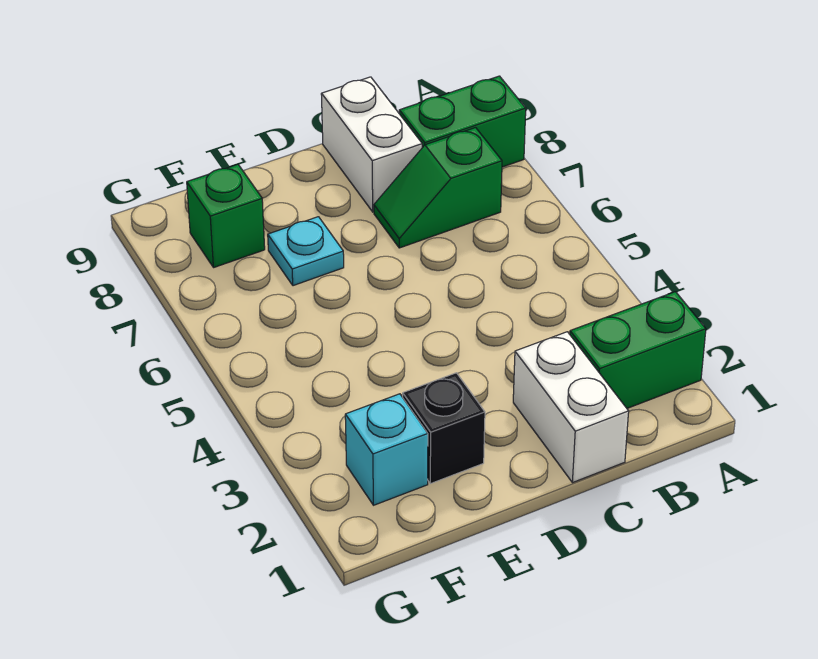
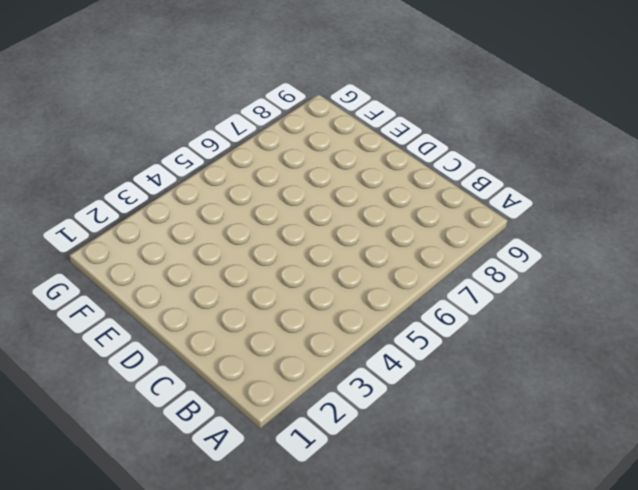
none -> green brick A2:B2 level 1
none -> green brick A8:B8 level 1

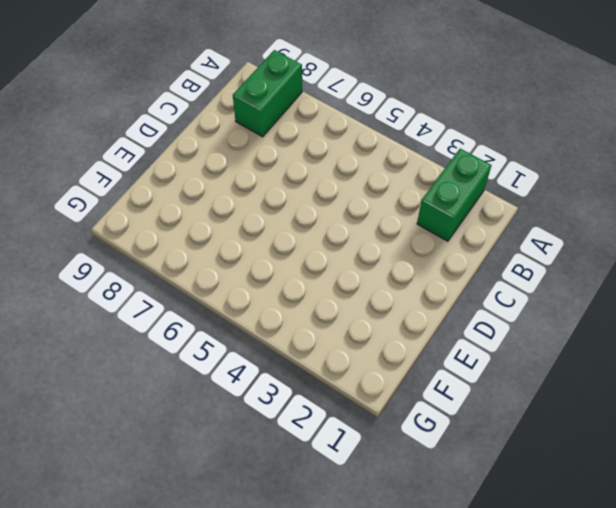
none -> green slope B7:C7 level 1 top B
none -> white brick C1:C2 level 1

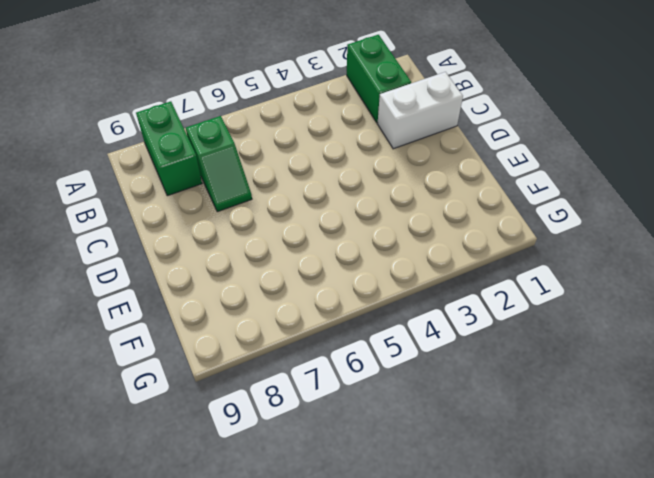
none -> white brick C8:C9 level 1
none -> black brick E2 level 1

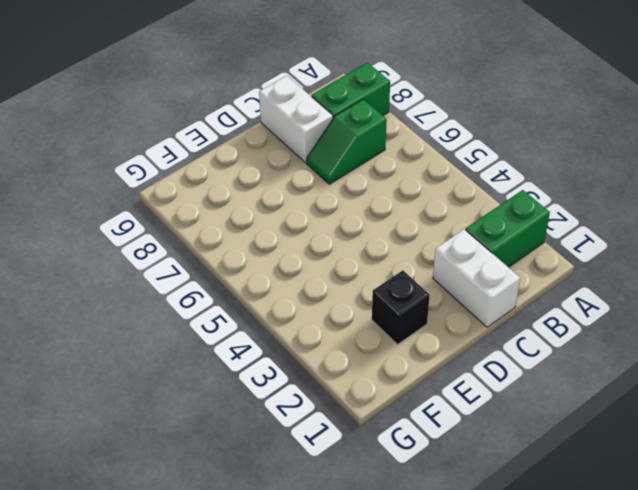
none -> cyan plate E7 level 1
none -> cyan brick F2 level 1

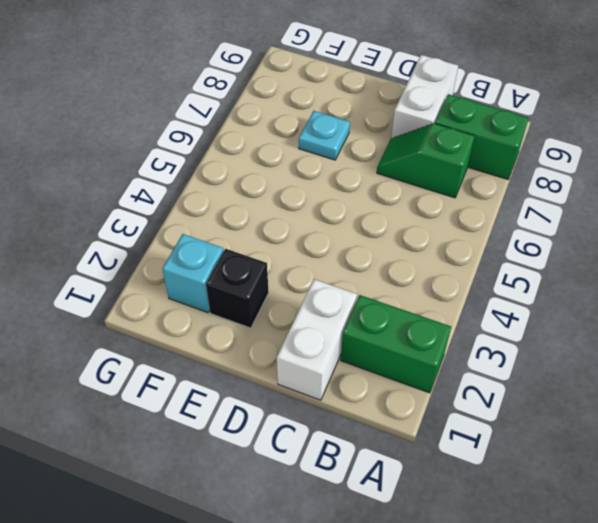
none -> green brick F8 level 1

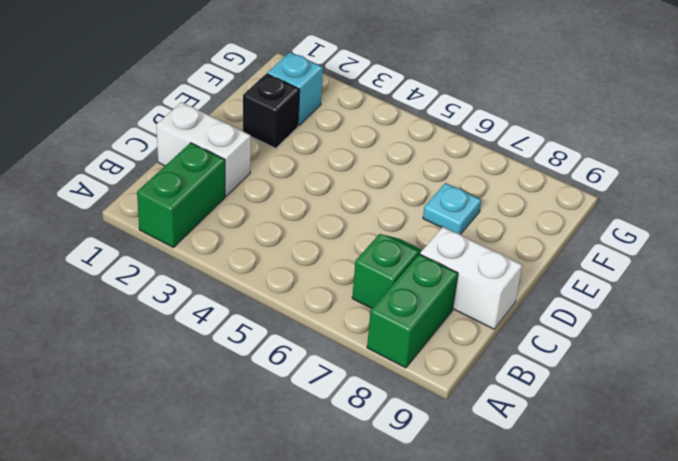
none -> green brick F8 level 1

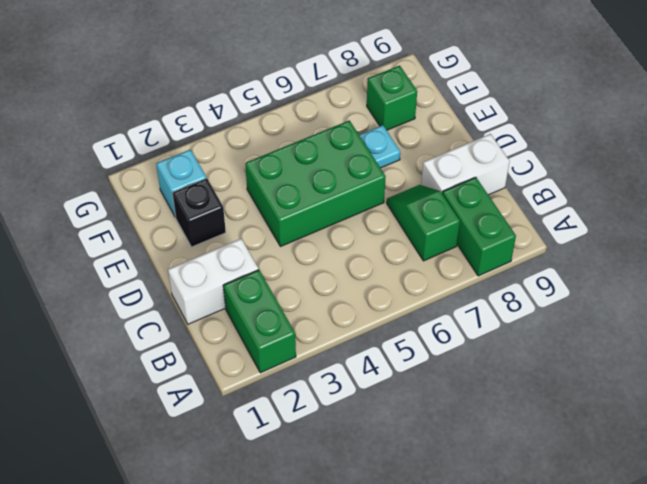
green brick D4:E6 level 1 -> none

